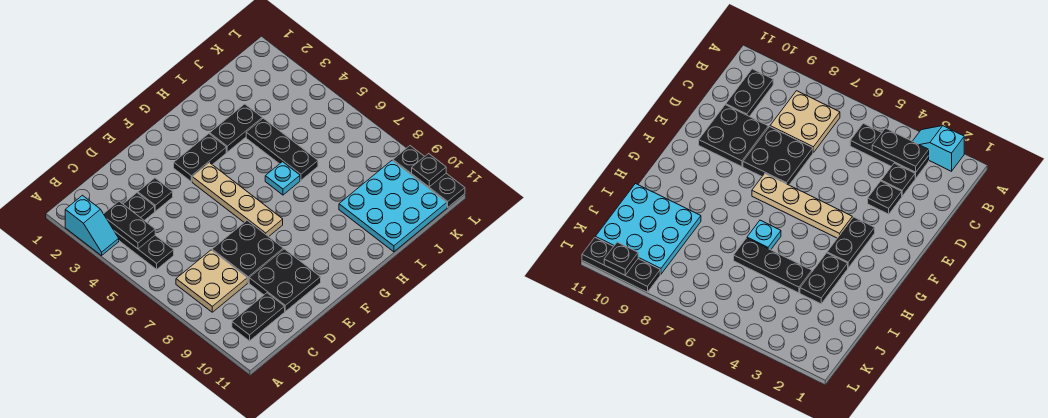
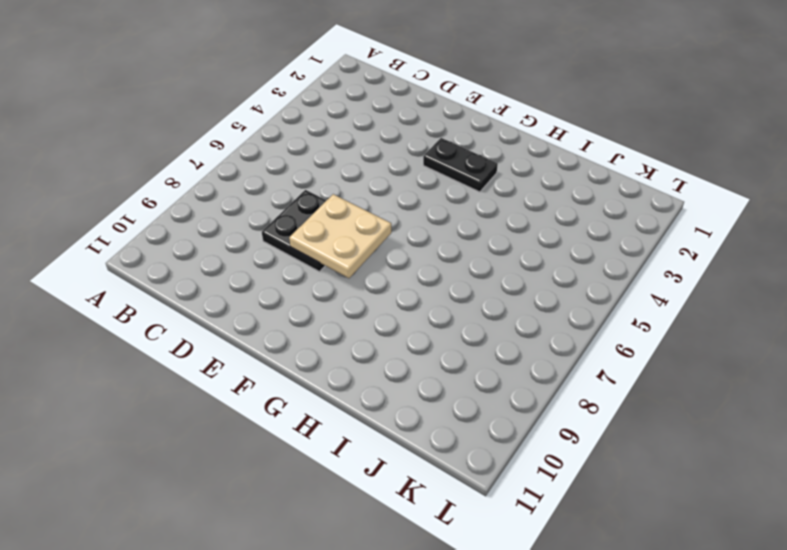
tan plate E7:F8 level 2 -> tan plate B7:C8 level 1
none -> cyan slope A2:A3 level 1 top 2
none -> black plate B3:B5 level 1
none -> black plate B10:C10 level 1

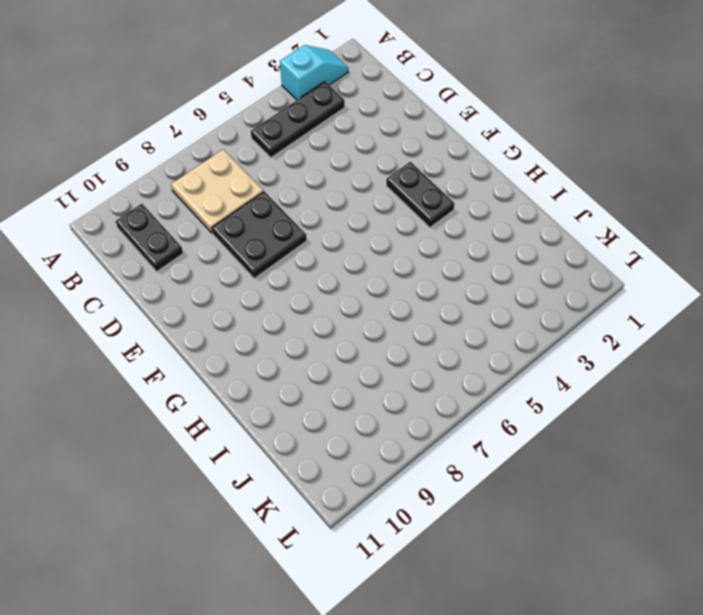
cyan slope A2:A3 level 1 top 3 -> cyan slope A2:A3 level 1 top 2
none -> black plate C3 level 1
none -> black plate D3 level 1
none -> black plate D9:E10 level 1

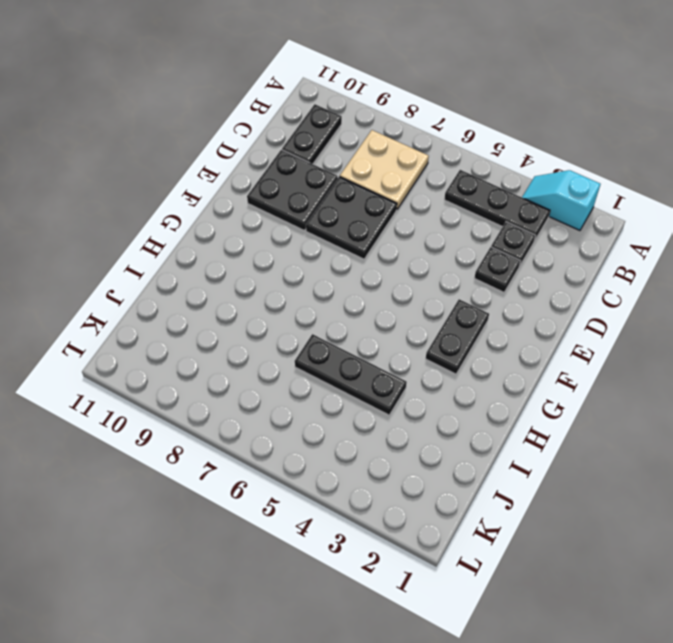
none -> tan plate F4:F7 level 1
none -> black plate H3:I3 level 1
none -> cyan plate H6 level 1

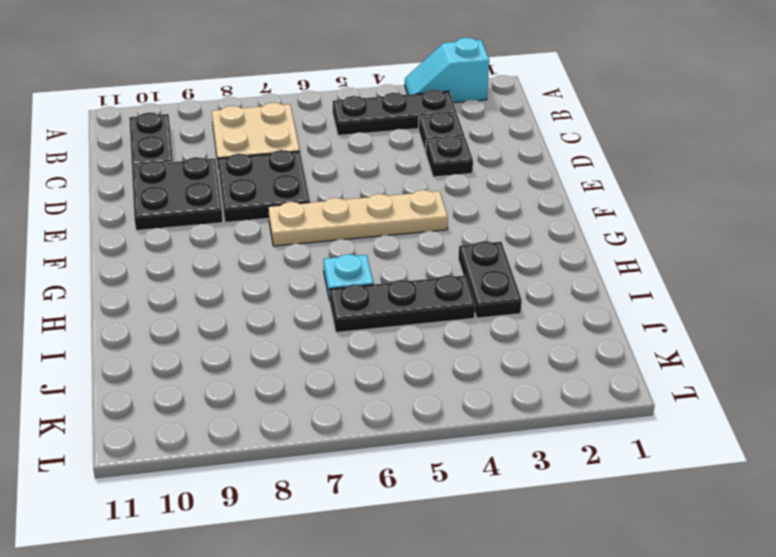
none -> black plate F3:G3 level 1
none -> cyan plate I9:K11 level 1
none -> black plate L9:L11 level 1

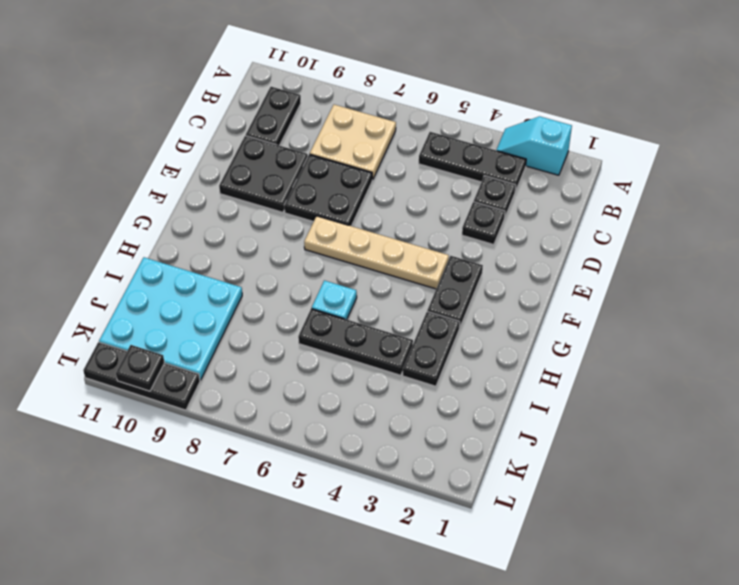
none -> black plate B3:B4 level 2

